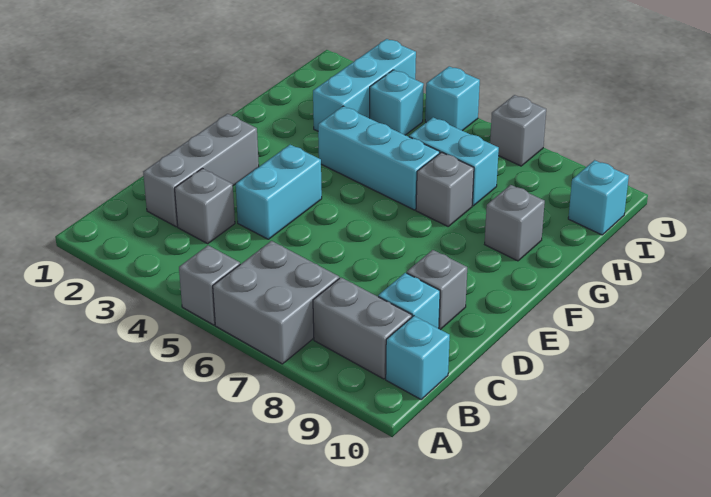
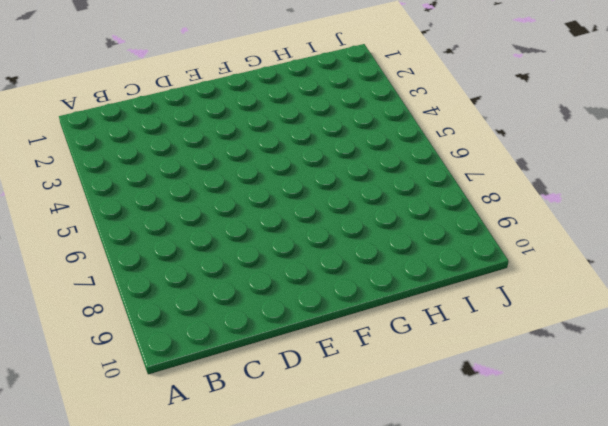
none -> grey brick A5 level 1
none -> grey brick A6:B7 level 1
none -> grey brick B8:B9 level 1

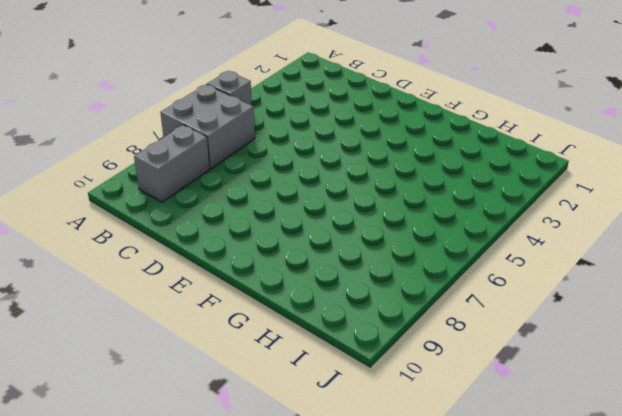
none -> cyan brick B10 level 1
none -> grey brick C2:E2 level 1
none -> grey brick C3 level 1

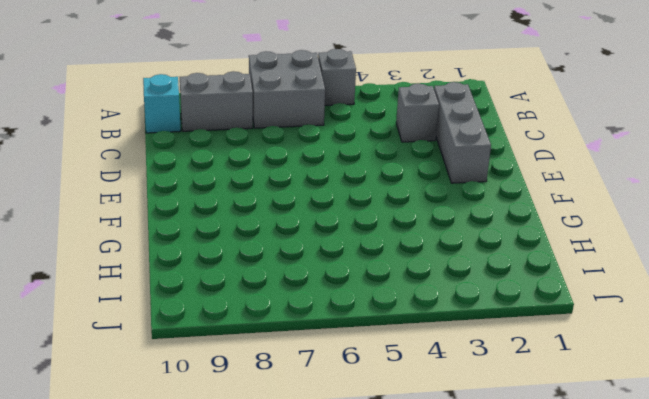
none -> cyan brick C9 level 1
none -> cyan brick D4:E4 level 1
none -> grey brick D9 level 1

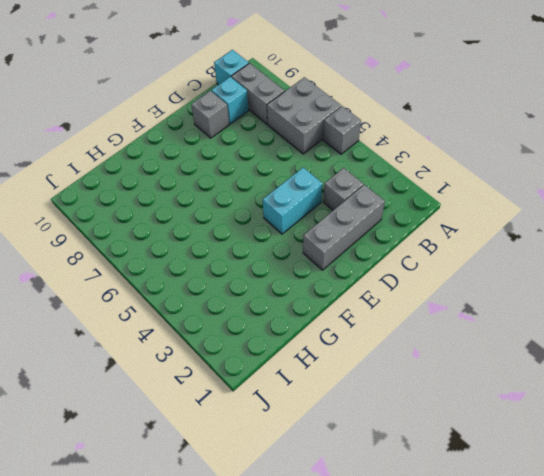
none -> cyan brick G4:G6 level 1
none -> grey brick G7 level 1
none -> grey brick G9 level 1

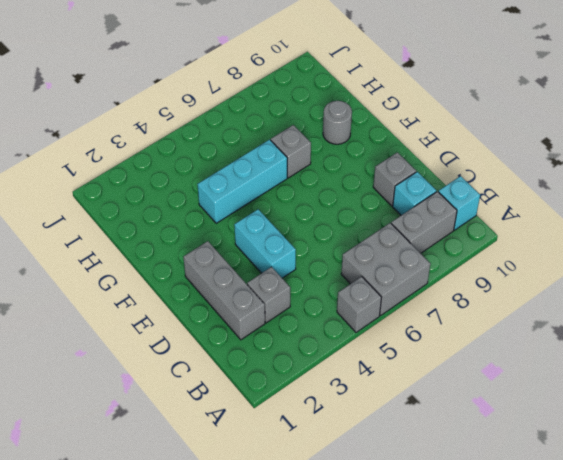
grey round brick G9 level 1 -> grey brick G9 level 1
none -> cyan brick H3:J3 level 1
none -> cyan brick H6:H7 level 1
none -> cyan brick I4 level 1

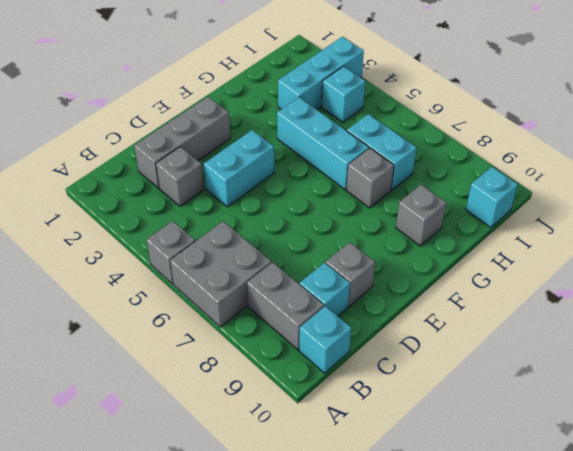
none -> cyan brick J5 level 1
none -> grey brick J7 level 1

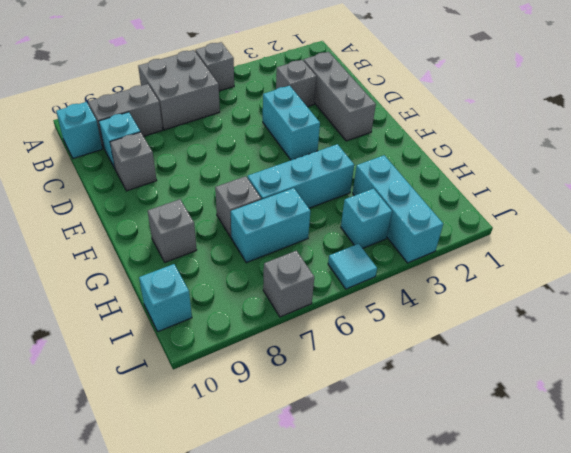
cyan tile J5 level 1 -> cyan brick J5 level 1

